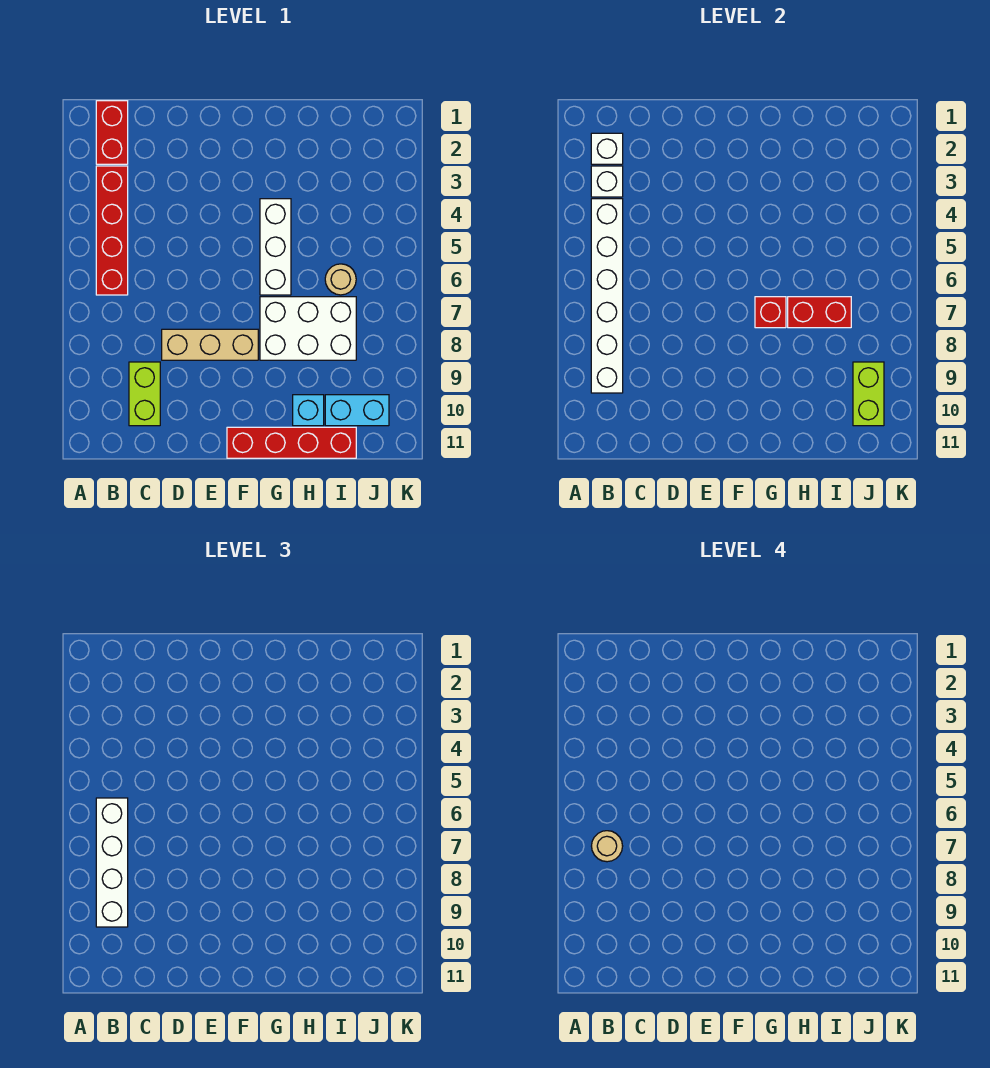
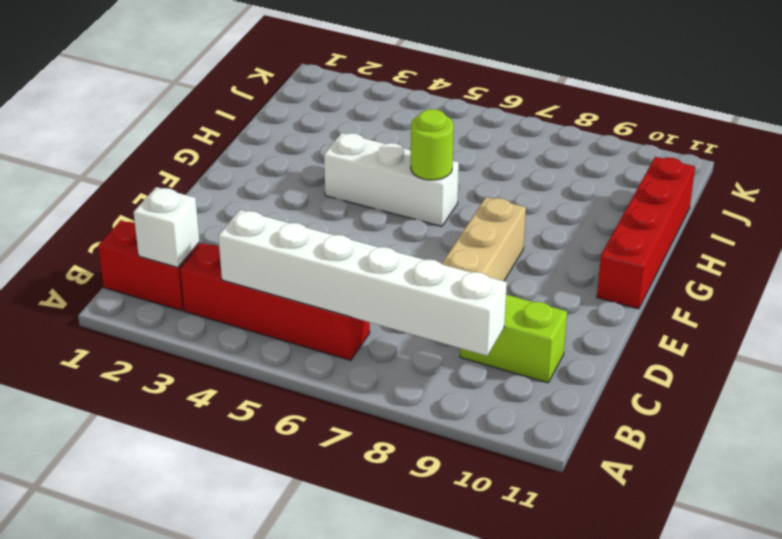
lime round brick G6 level 2 -> none
none -> white brick G7:I8 level 1
none -> cyan brick H10 level 1
none -> tan round brick I6 level 1

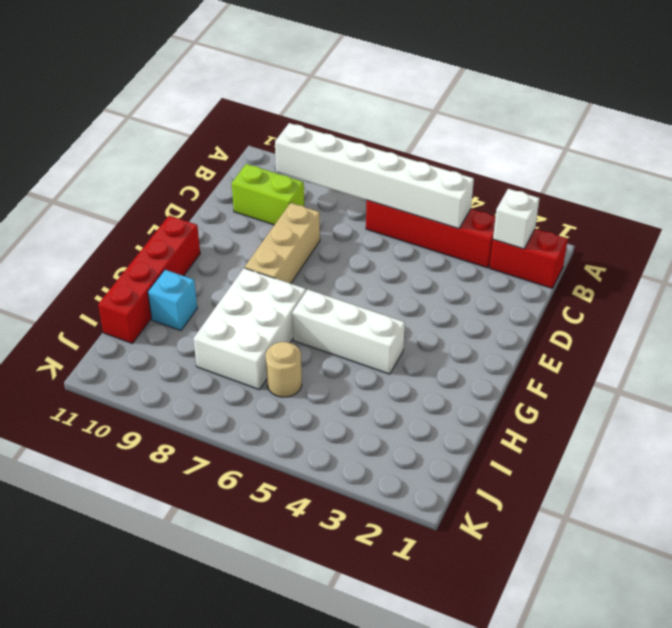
none -> cyan brick I10:J10 level 1
none -> white brick B3 level 2
none -> red brick G7 level 2

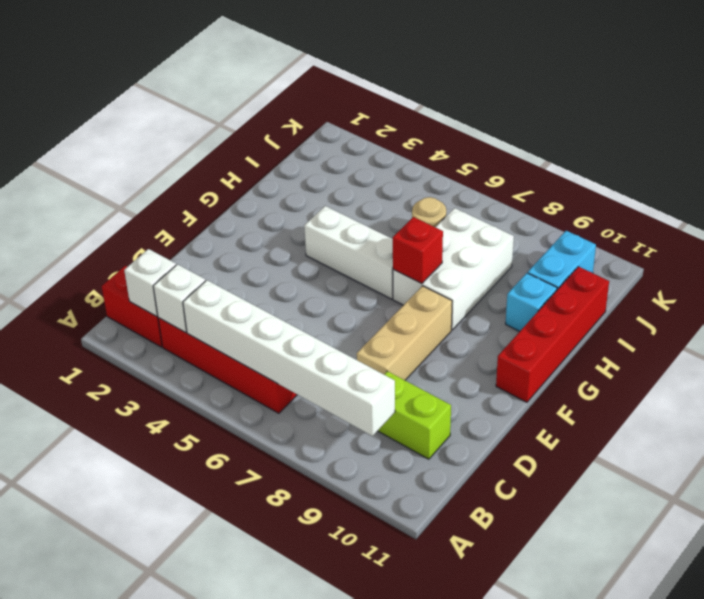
none -> red brick H7:I7 level 2
none -> lime brick J9:J10 level 2
none -> white brick B6:B9 level 3

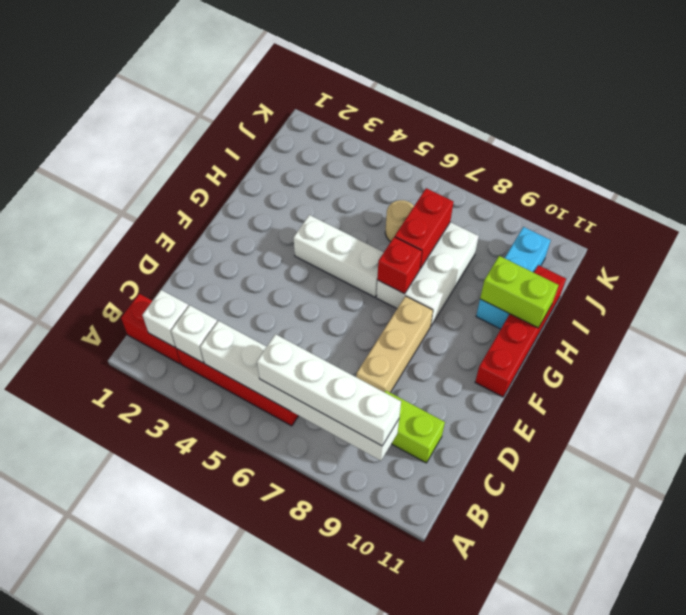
lime brick H10:H11 level 2 -> lime brick J9:J10 level 2
none -> tan round brick B7 level 4

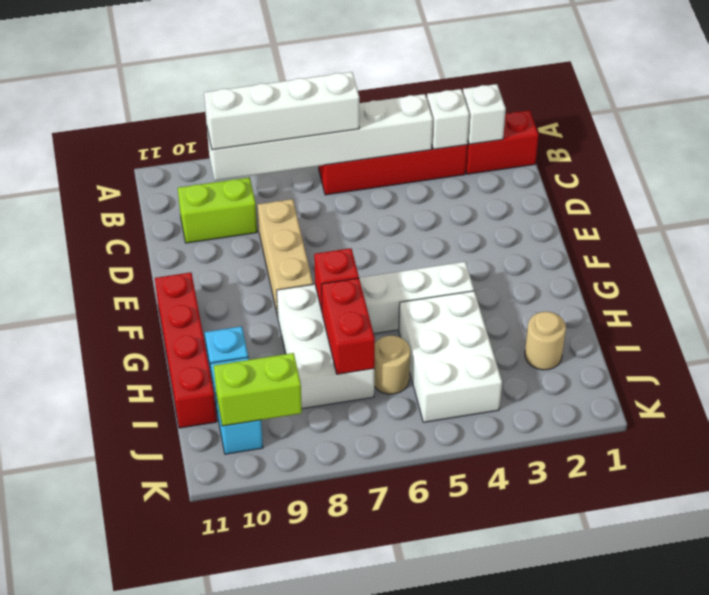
white brick H4:J5 level 1 -> none
tan round brick I2 level 1 -> tan round brick B7 level 4

